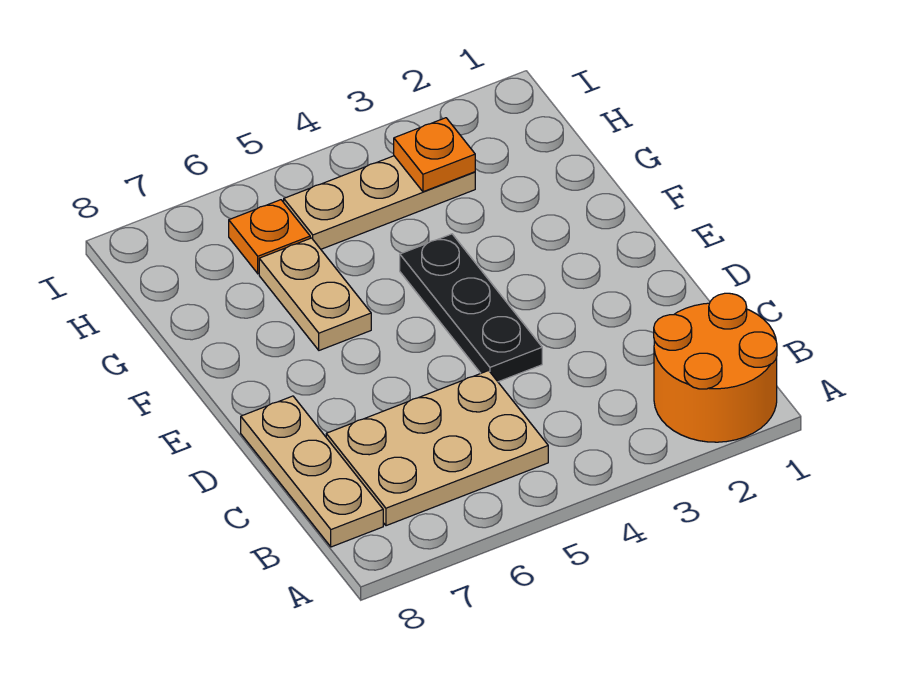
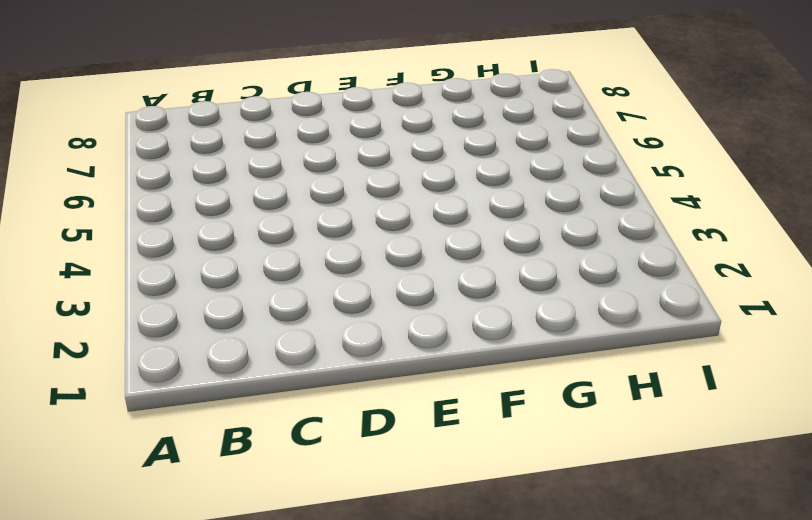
none -> orange round brick A1:B2 level 1
none -> tan plate B5:C7 level 1

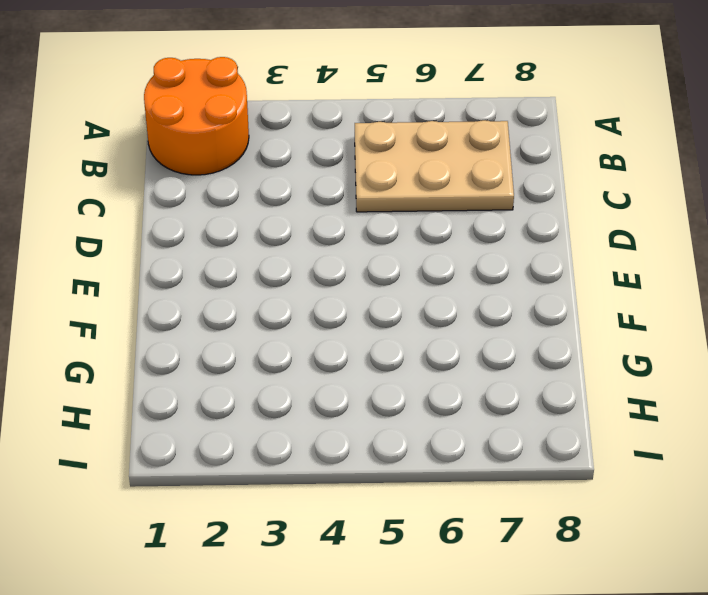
none -> tan plate B8:D8 level 1
none -> black plate D4:F4 level 1

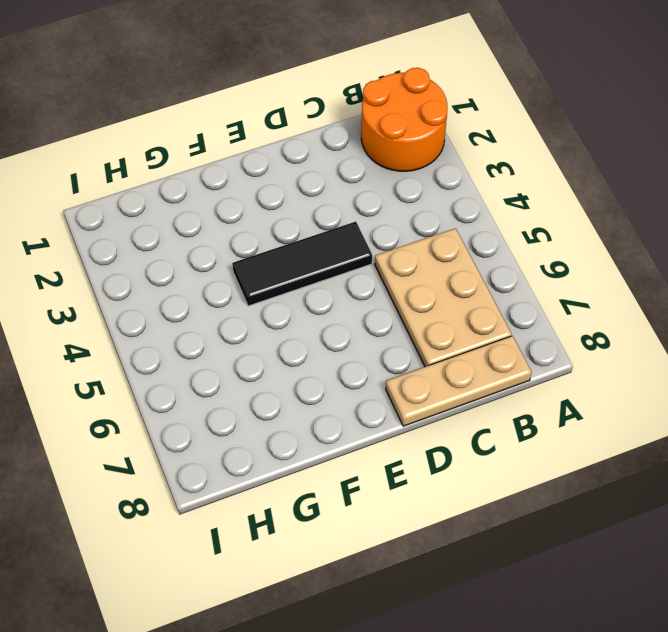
black tile D4:F4 level 1 -> black plate D4:F4 level 1
none -> tan plate F6:G6 level 1
none -> tan plate H3:H5 level 1

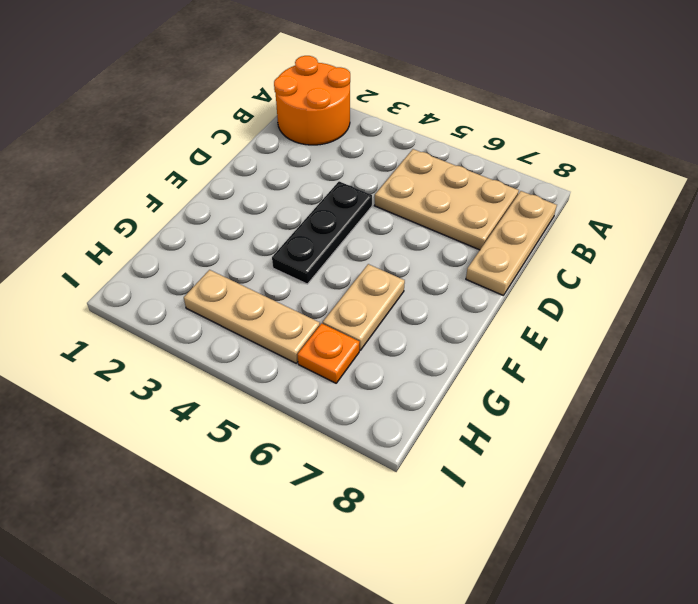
none -> orange plate H3 level 2

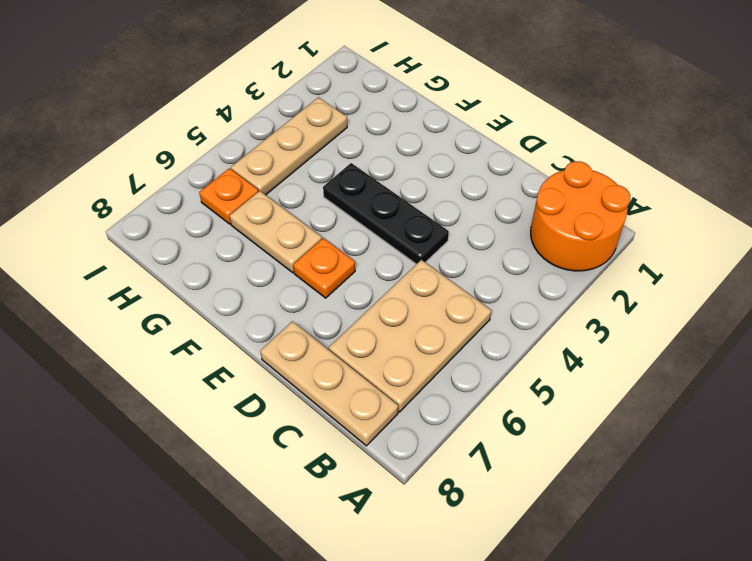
orange plate E6 level 1 -> orange plate H3 level 2

